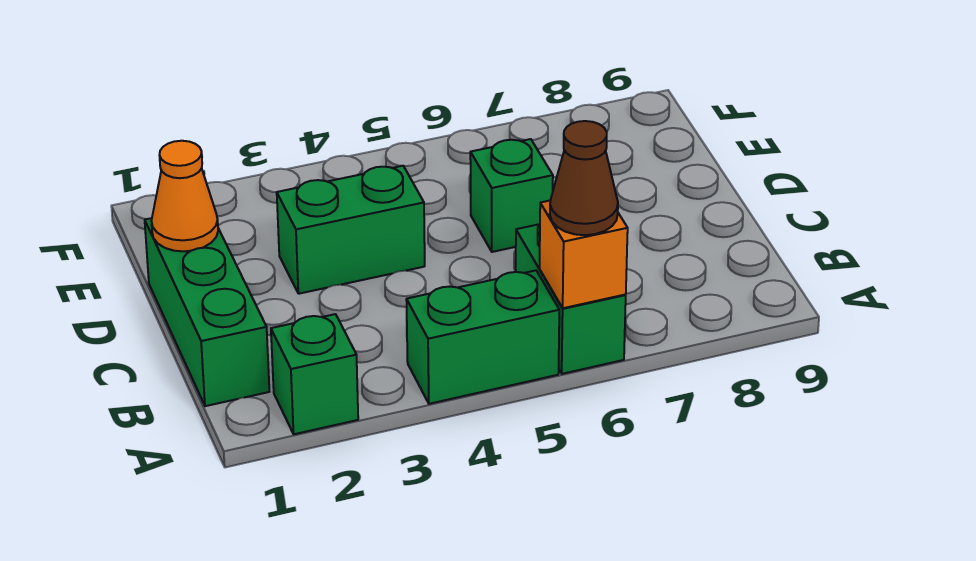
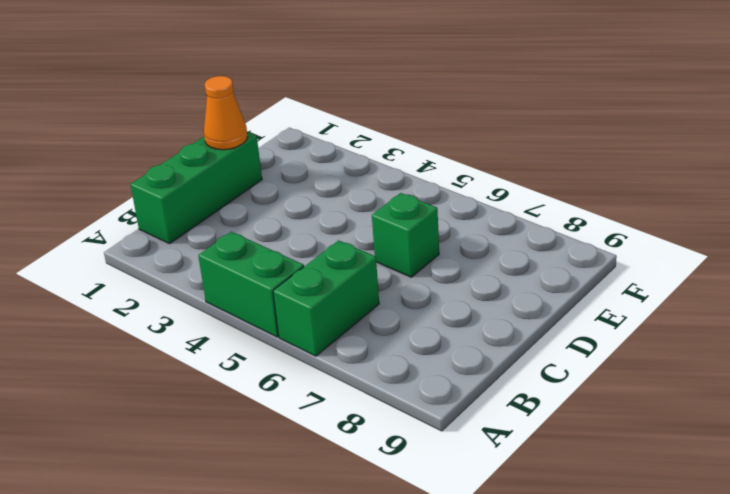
none -> green brick A2 level 1
none -> green brick D3:D4 level 1

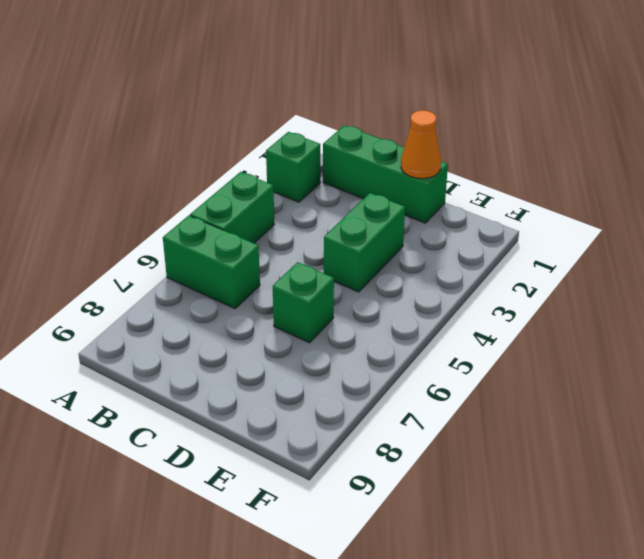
none -> orange brick A6 level 2
none -> brown cone A6 level 3

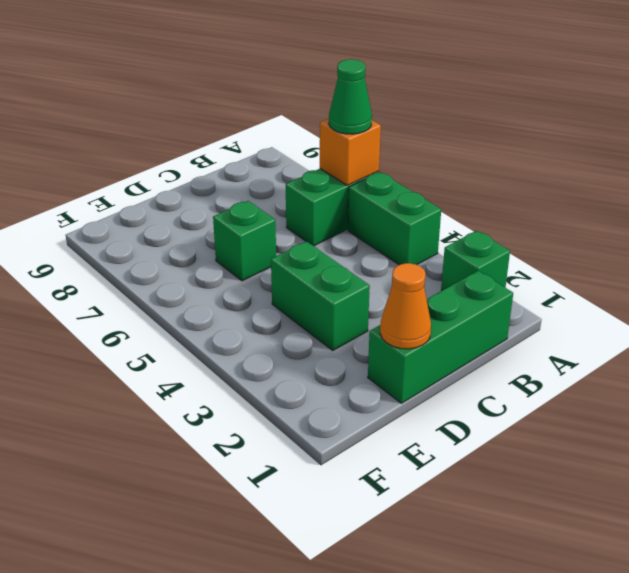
green cone A6 level 3 -> brown cone A6 level 3

